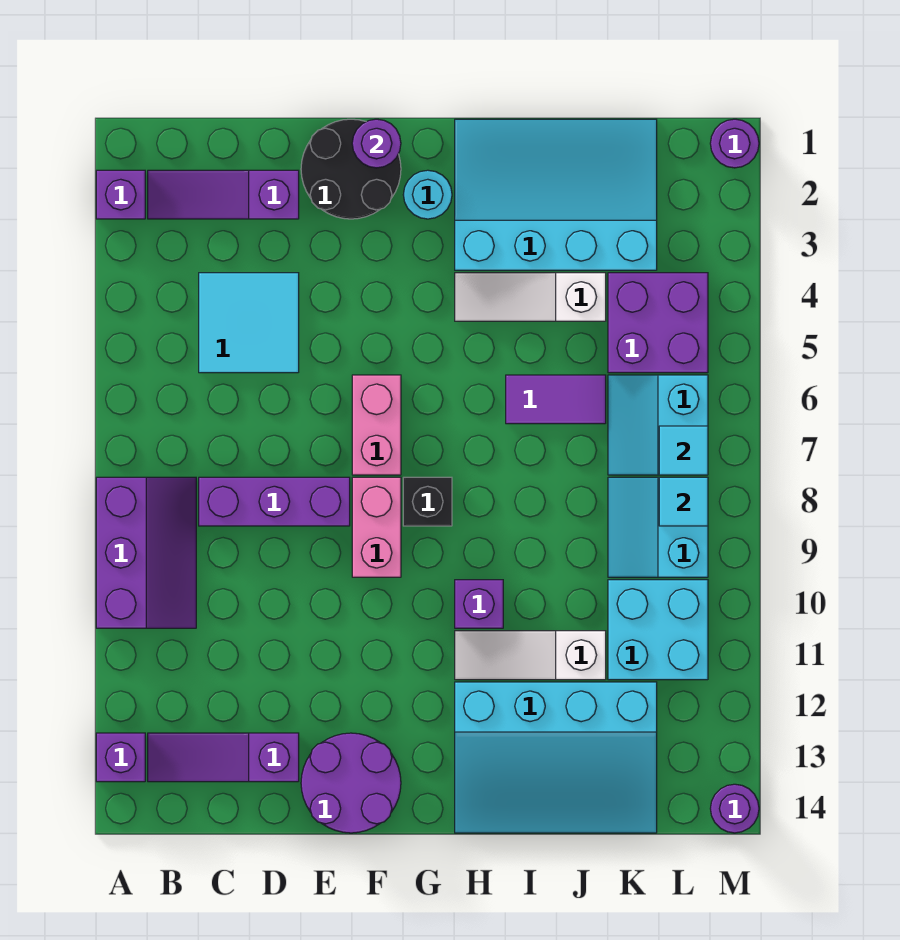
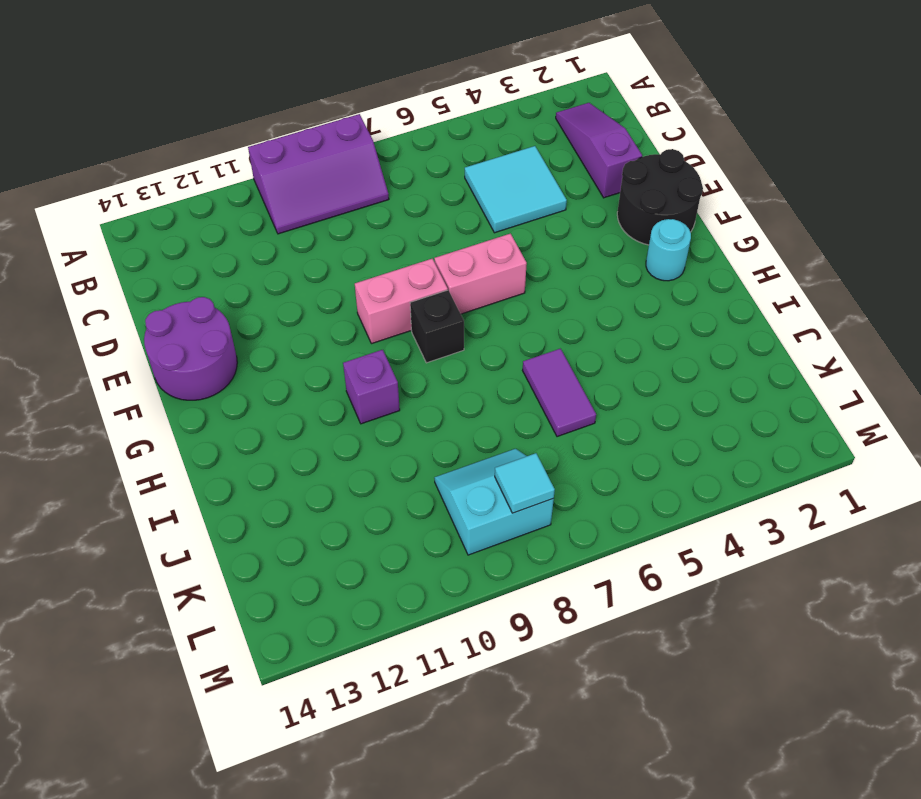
none -> purple brick A2 level 1
none -> purple brick A13 level 1
none -> purple slope B13:D13 level 1 top D

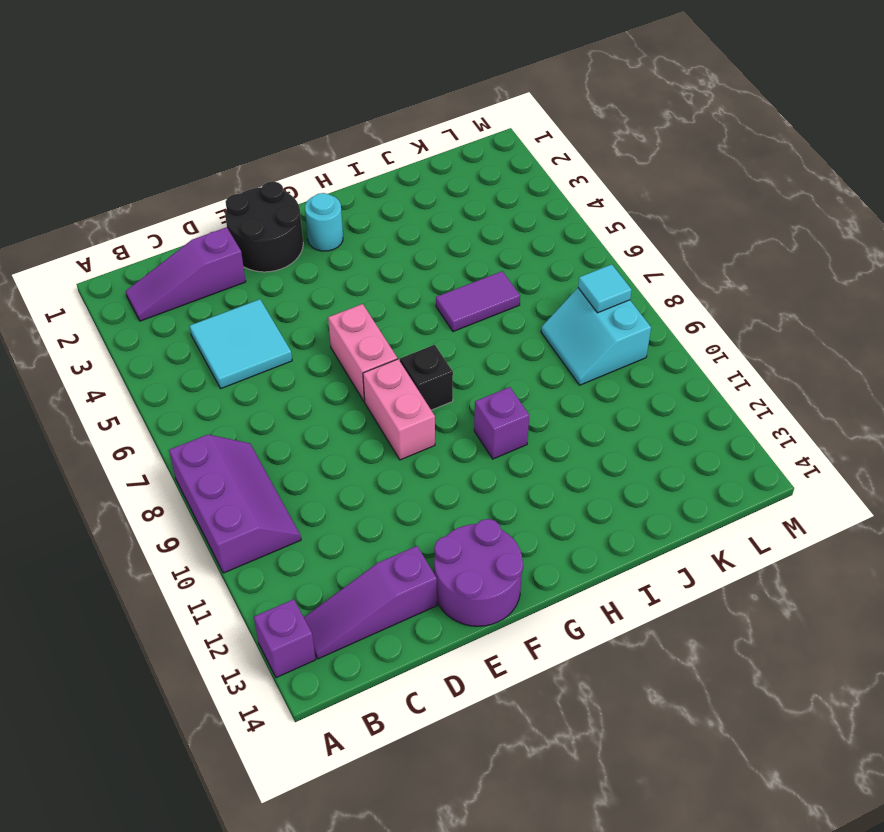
none -> purple brick A2 level 1
none -> purple brick C8:E8 level 1
none -> cyan slope H1:K3 level 1 top 3

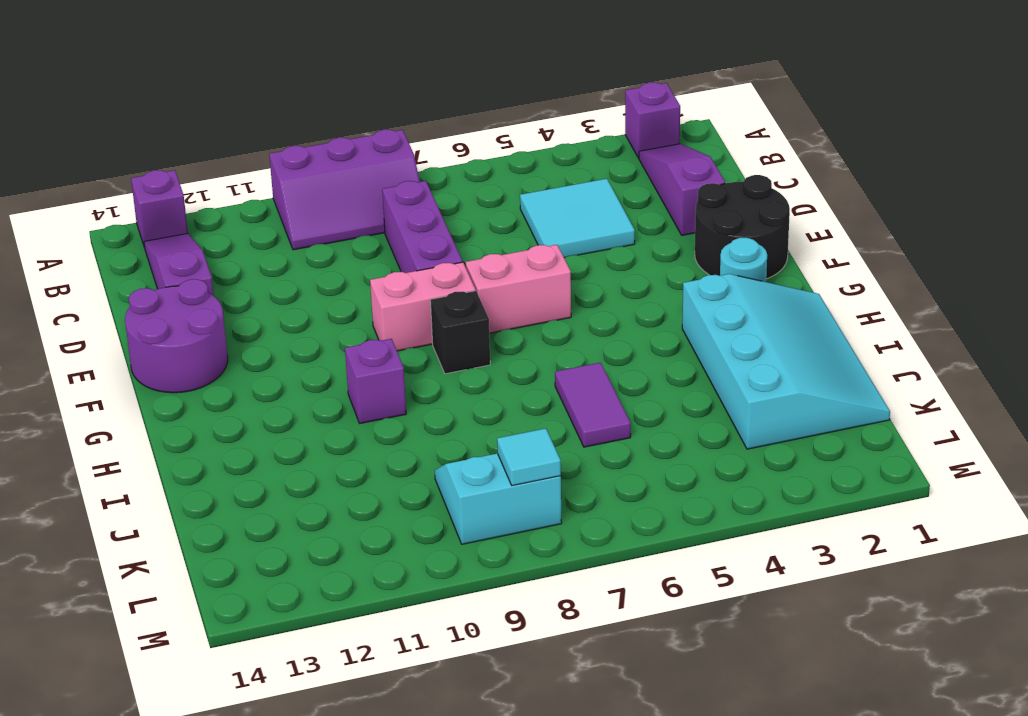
none -> white slope H4:J4 level 1 top J
none -> white slope H11:J11 level 1 top J
none -> cyan slope H12:K14 level 1 top 12

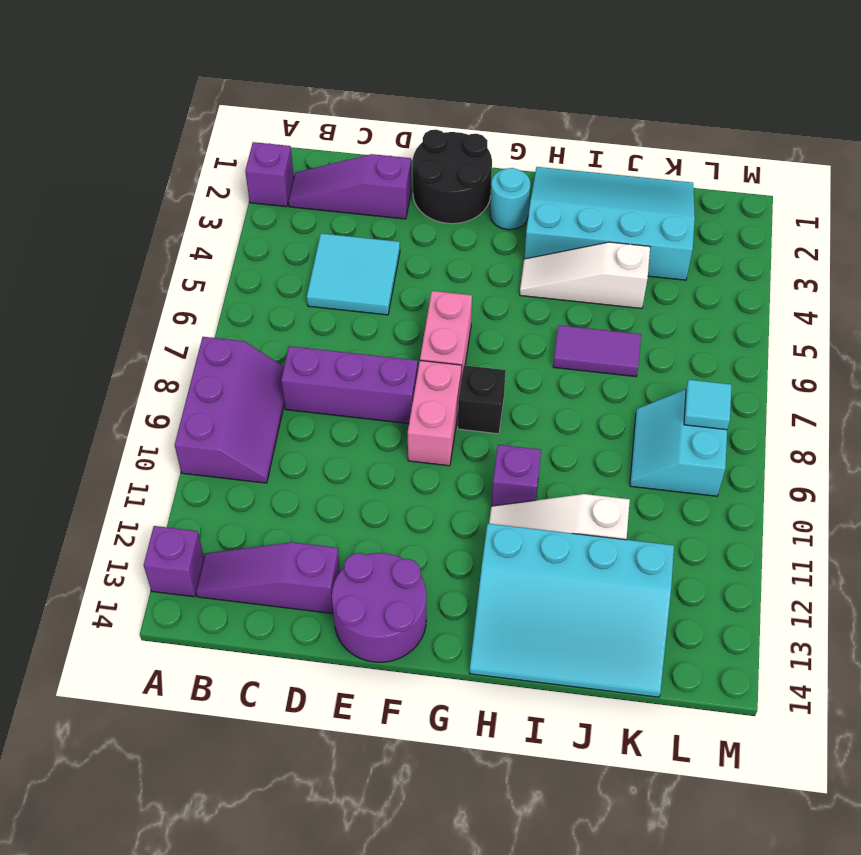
none -> purple brick K4:L5 level 1
none -> cyan slope K6:L7 level 1 top L
none -> cyan brick K10:L11 level 1

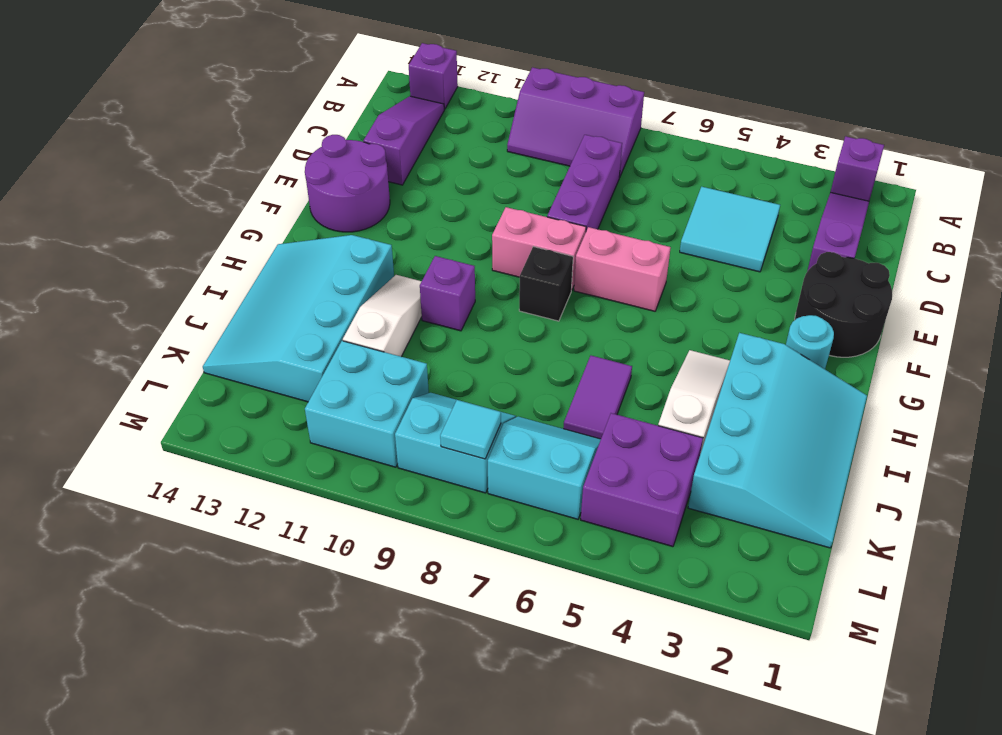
none -> purple round brick M1 level 1
none -> purple round brick M14 level 1
none -> purple round brick F1 level 2

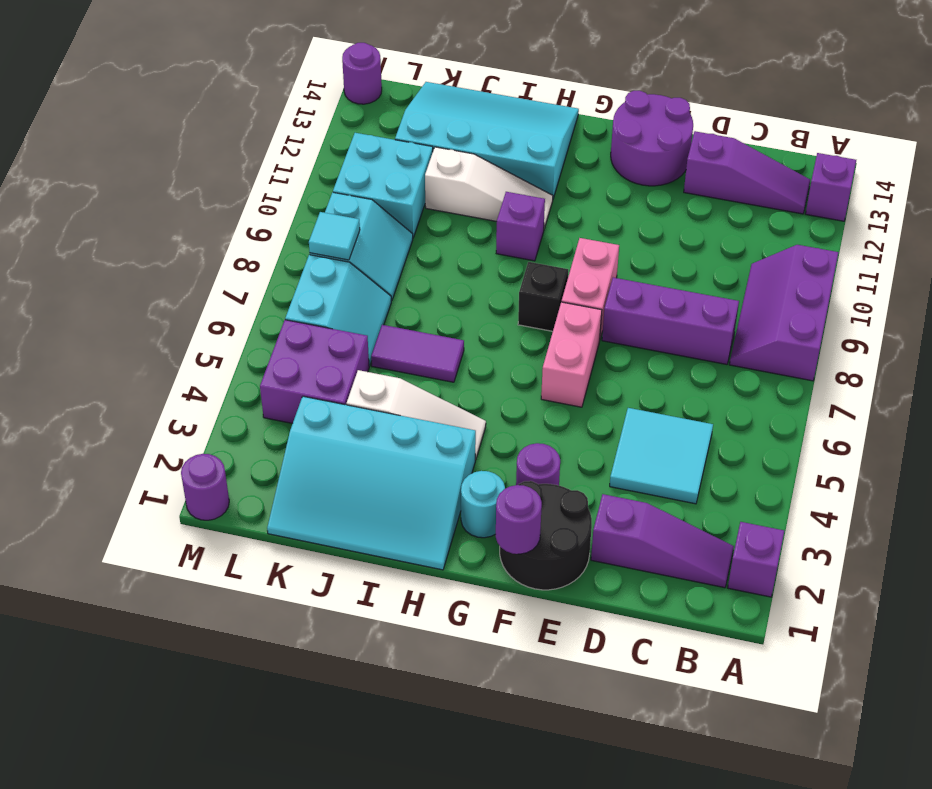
purple round brick F3 level 1 -> none
none -> cyan tile L7 level 2

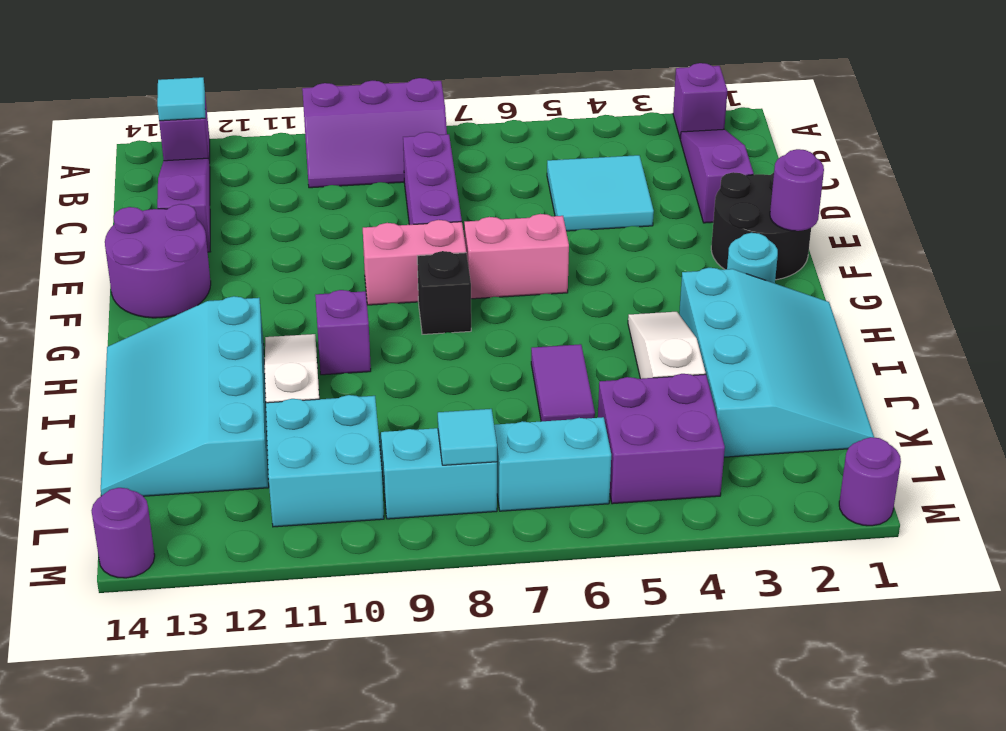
cyan tile A13 level 2 -> cyan tile L7 level 2

